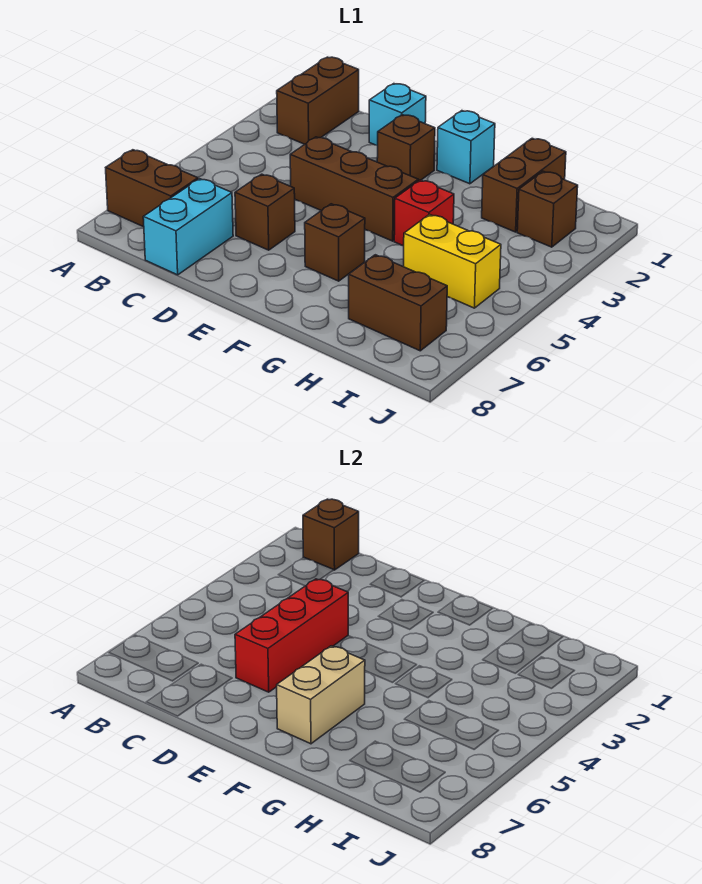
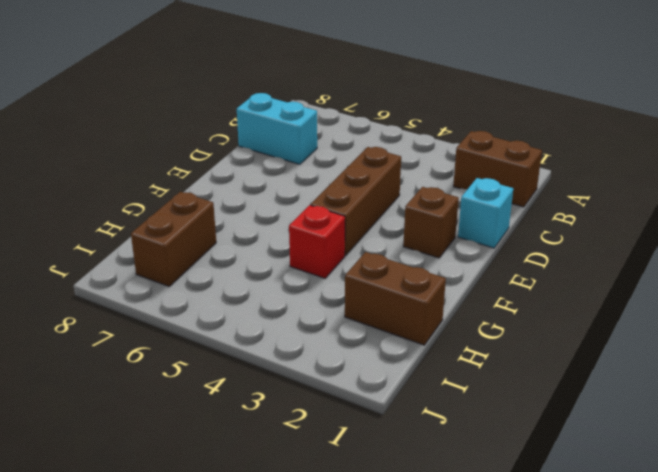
none -> brown brick A7:B7 level 1
none -> brown brick D6 level 1
none -> cyan brick F1 level 1

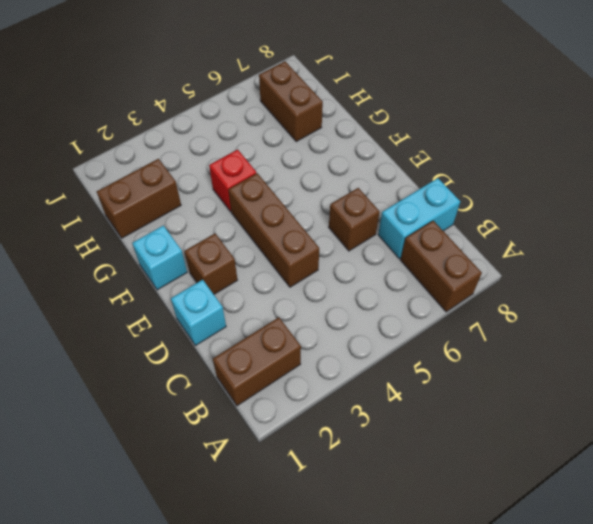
none -> brown brick F6 level 1
none -> yellow brick H5:I5 level 1
none -> brown brick I2 level 1

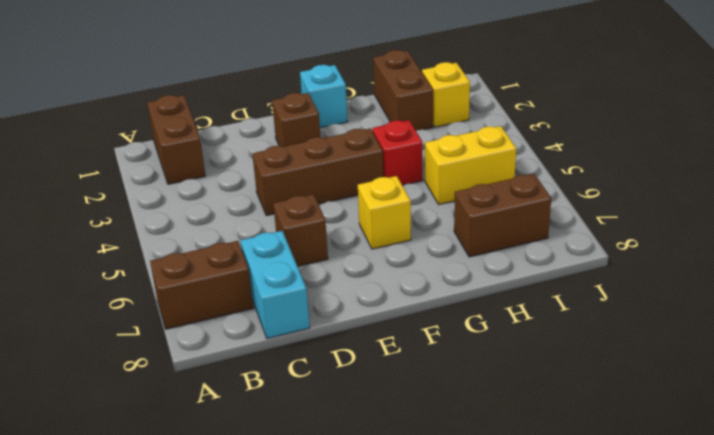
yellow brick F6 level 1 -> brown brick F6 level 1
yellow brick I2 level 1 -> brown brick I2 level 1
none -> cyan brick D1 level 1
none -> brown brick B1 level 2
none -> red brick D4:D6 level 2

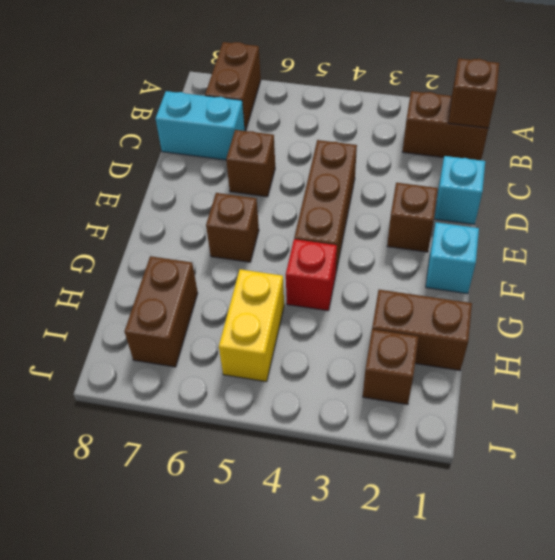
none -> red brick D4:D6 level 2
none -> tan brick F6:F7 level 2

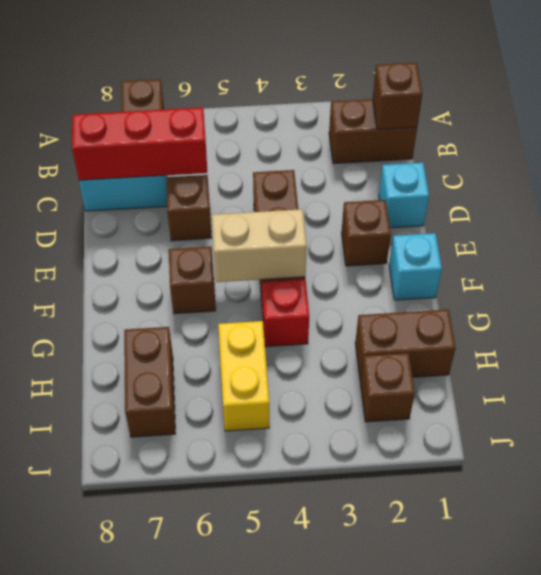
red brick C6:C8 level 2 -> red brick D4:D6 level 2
tan brick F4:F5 level 2 -> tan brick F6:F7 level 2

